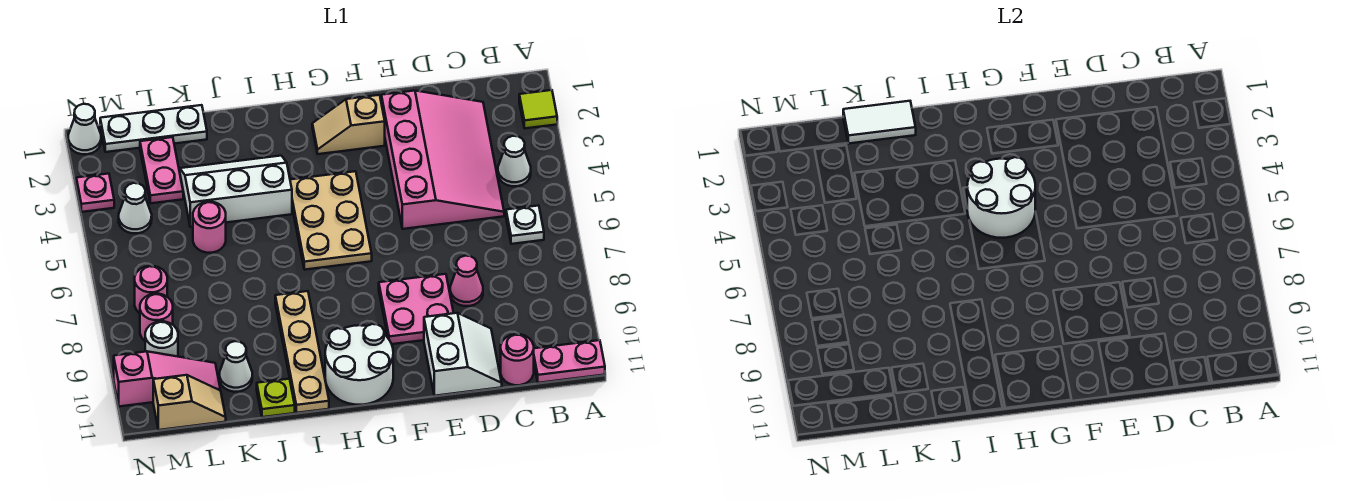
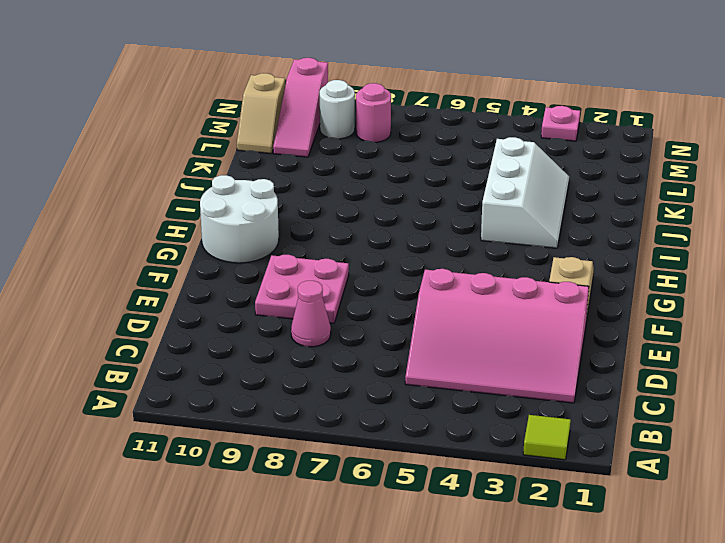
none -> pink plate A11:B11 level 1
none -> white cone B4 level 1
none -> white plate B6 level 1

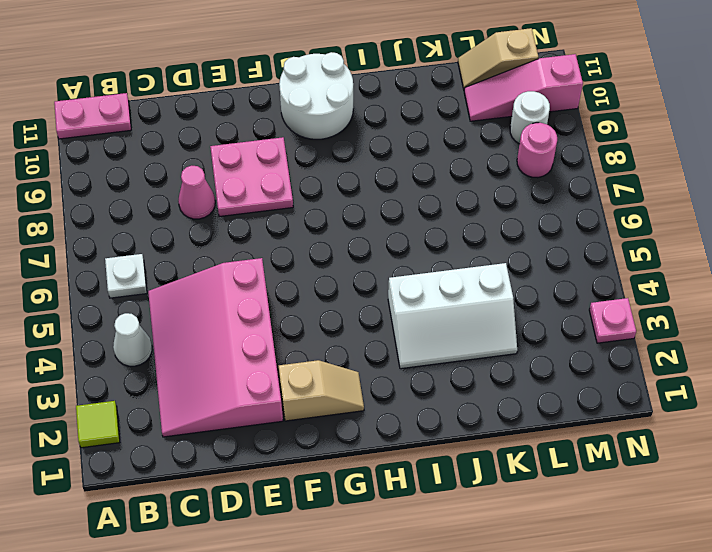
none -> pink round brick C11 level 1
none -> white slope D10:E11 level 1 top E
none -> tan plate G4:H6 level 1

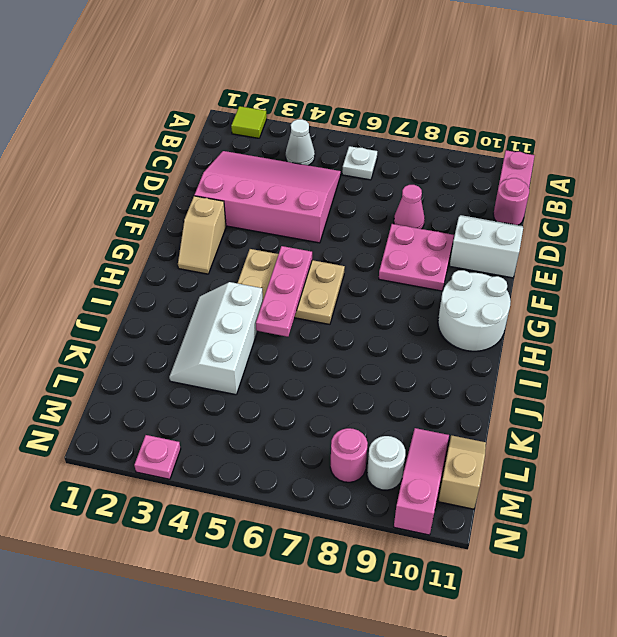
pink plate G5:I5 level 2 -> white round brick G4:H5 level 2
none -> tan plate I8:I11 level 1
none -> lime plate J11 level 1
none -> white plate K1:M1 level 1

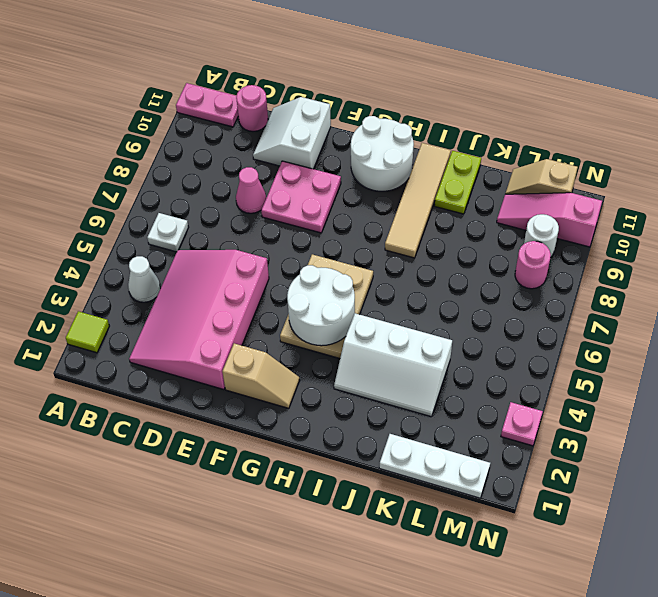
tan tile I8:I11 level 1 -> tan plate I8:I11 level 1
lime plate J10:J11 level 1 -> lime plate J11 level 1
none -> pink round brick K5 level 1
none -> white cone K10 level 1
none -> pink plate L2:L3 level 1

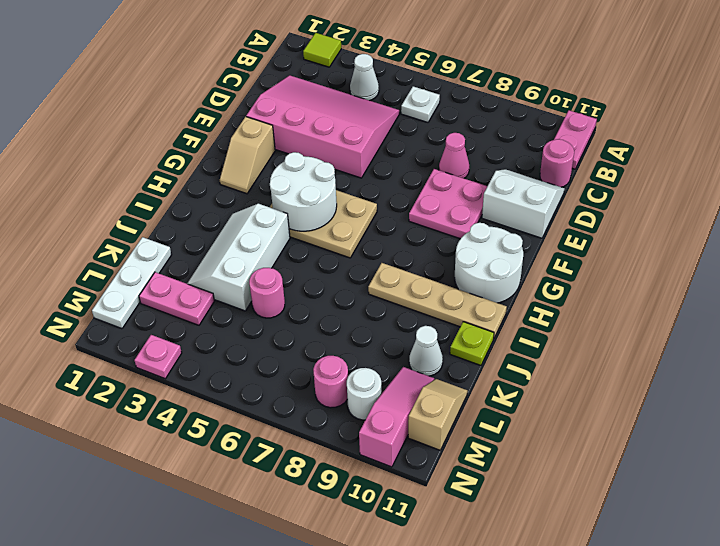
none -> white cone M4 level 1
none -> pink round brick M7 level 1
none -> white cone N1 level 1

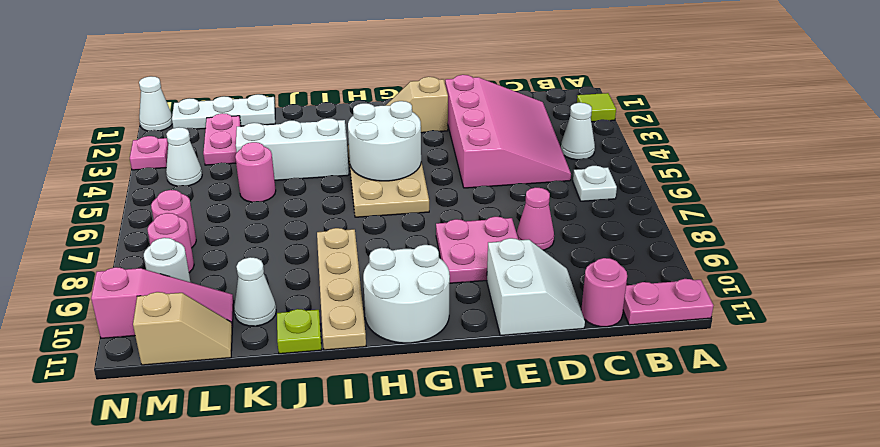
none -> white tile J1:K1 level 2

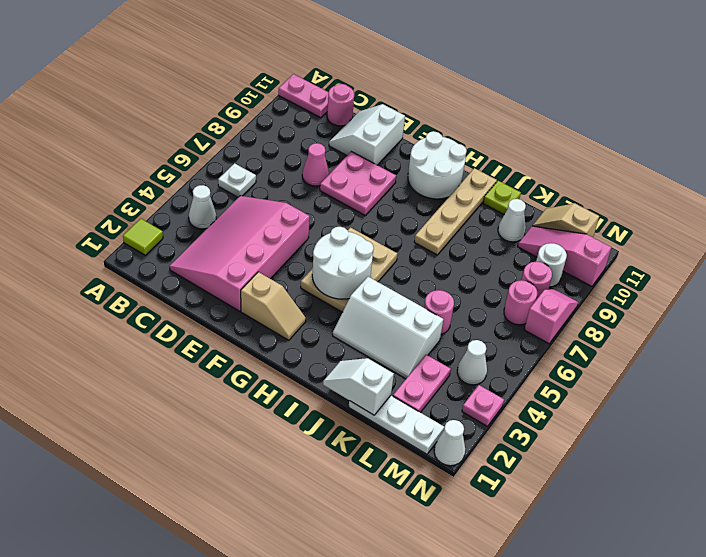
white slope J1:K1 level 2 top K -> white tile J1:K1 level 2
pink slope N7:N8 level 1 top 7 -> none

